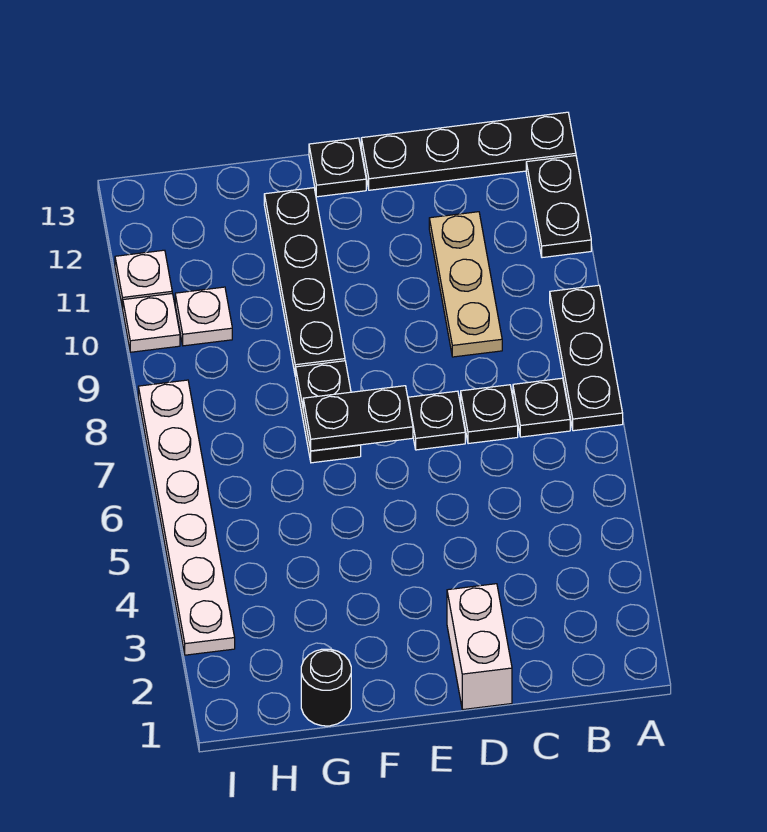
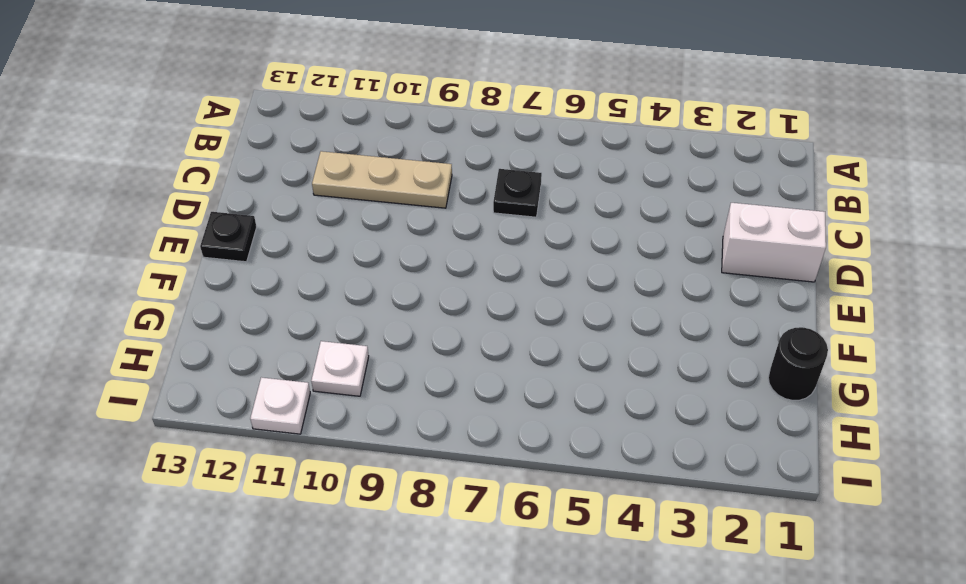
none -> black plate A7:A9 level 1
none -> black plate A11:A12 level 1
none -> black plate A13:D13 level 1

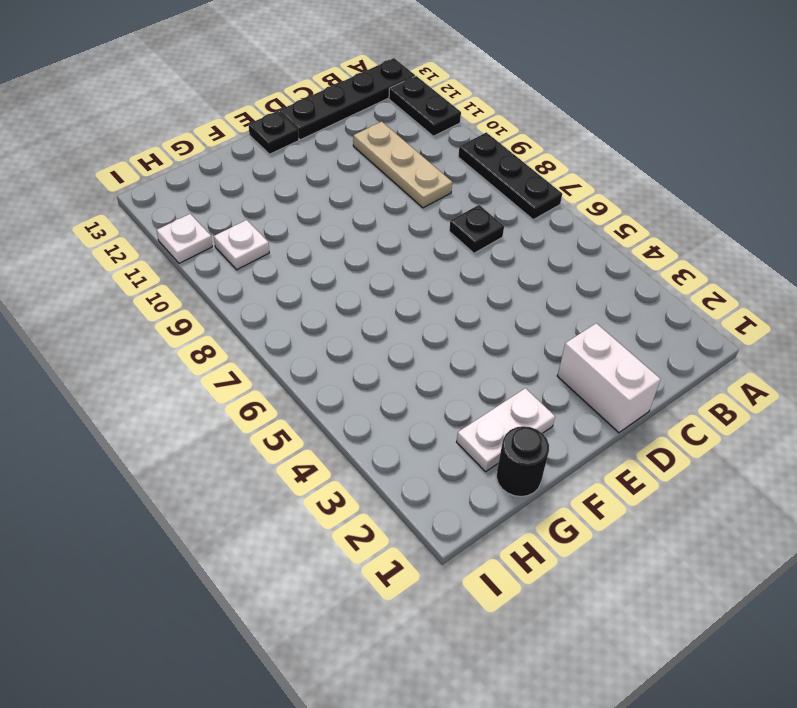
white plate F2:G2 level 1 -> none
none -> black plate B7 level 1
none -> black plate D7 level 1
none -> black plate F7:F8 level 1

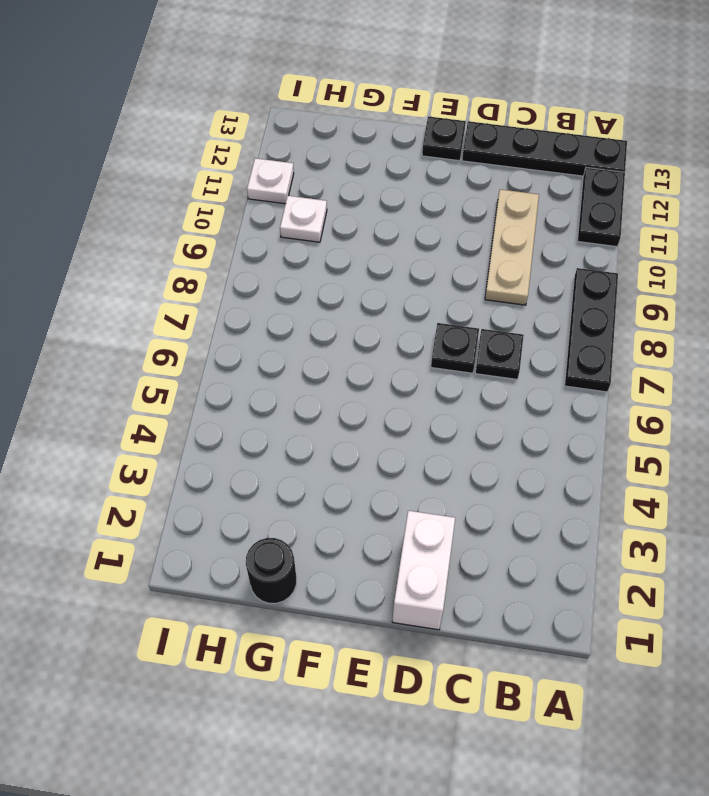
none -> black plate B7 level 1
none -> black plate F7:F8 level 1
none -> black plate F9:F12 level 1

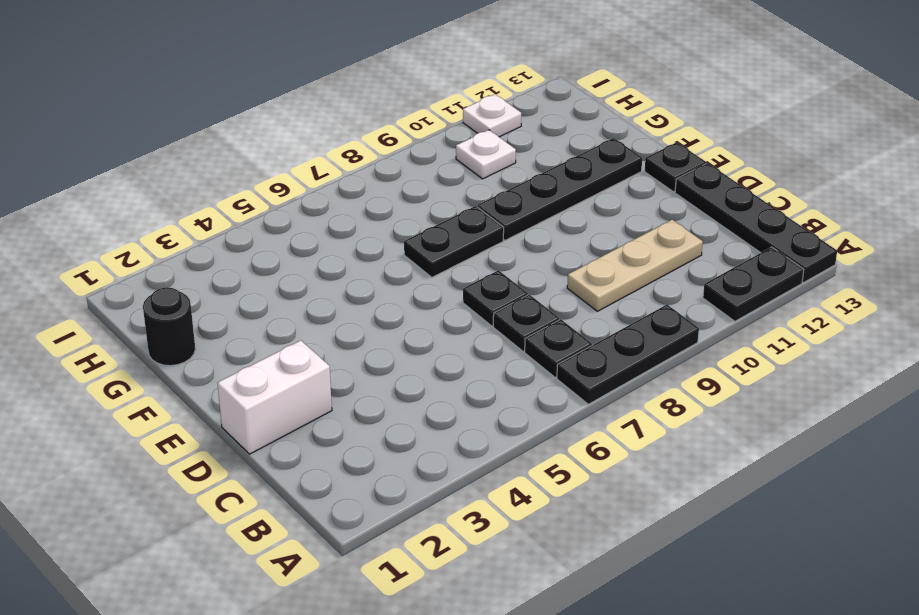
none -> white plate I3:I8 level 1
none -> white plate I10 level 1
none -> black plate E7:F7 level 2

